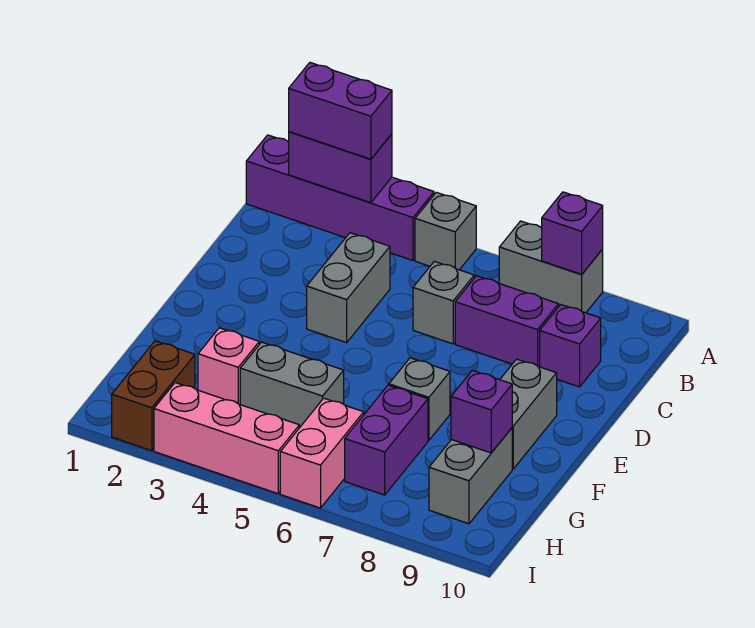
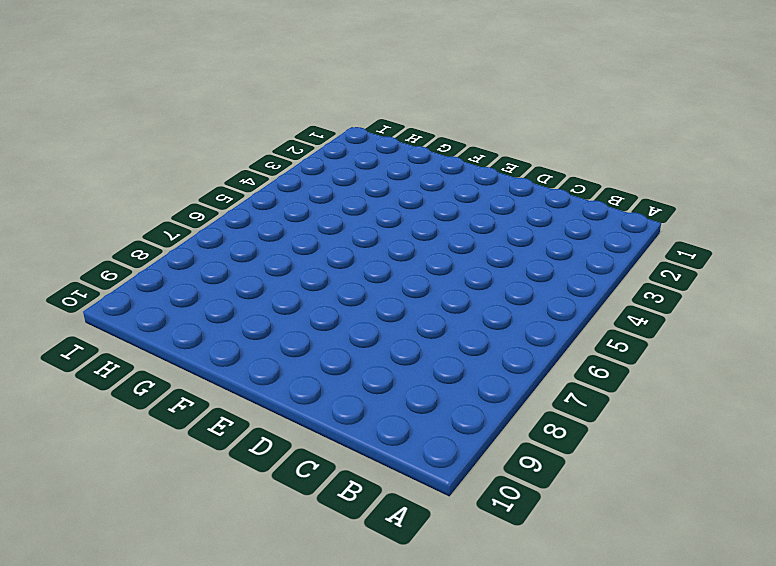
none -> purple brick A1:A4 level 1
none -> grey brick A5 level 1
none -> grey brick A7:A8 level 1

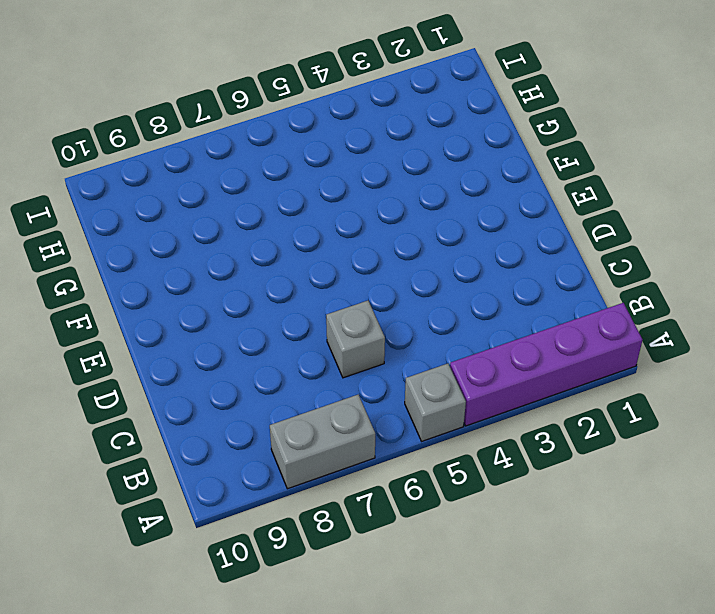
none -> grey brick C4:D4 level 1
none -> purple brick C7:C8 level 1
none -> purple brick C9 level 1

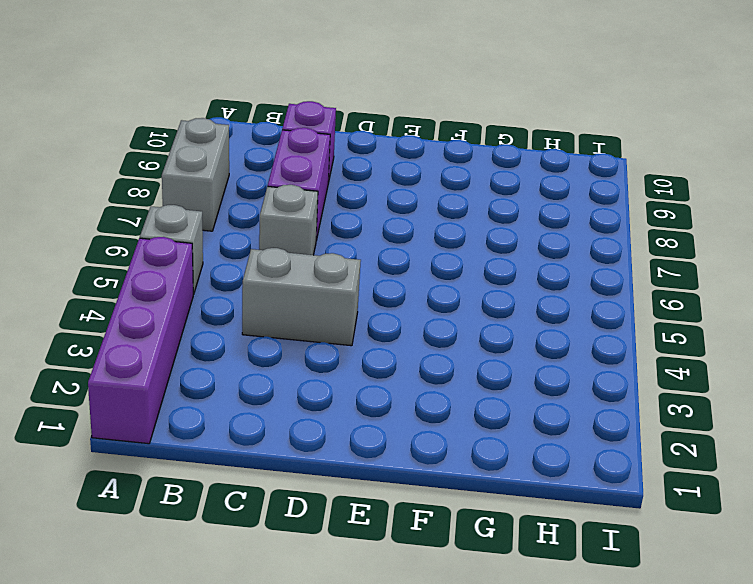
none -> grey brick E9:F9 level 1
none -> grey brick F7 level 1
none -> pink brick G3 level 1

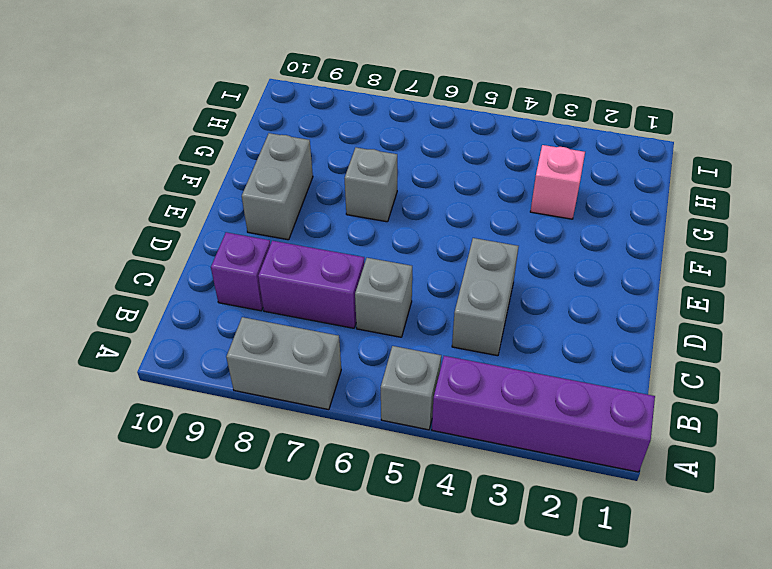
none -> grey brick G4:G5 level 1
none -> purple brick G7:H7 level 1
none -> grey brick G9:H9 level 1

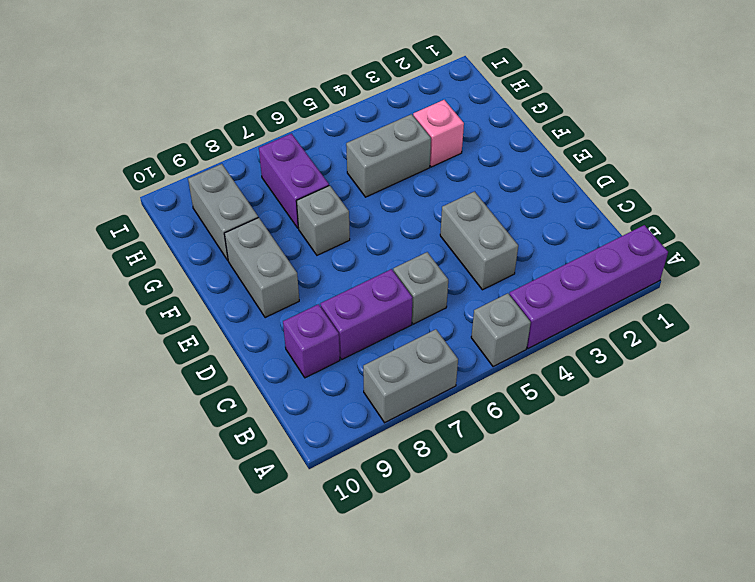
none -> brown brick H2:I2 level 1
none -> pink brick H6:I6 level 1
none -> pink brick I3:I5 level 1

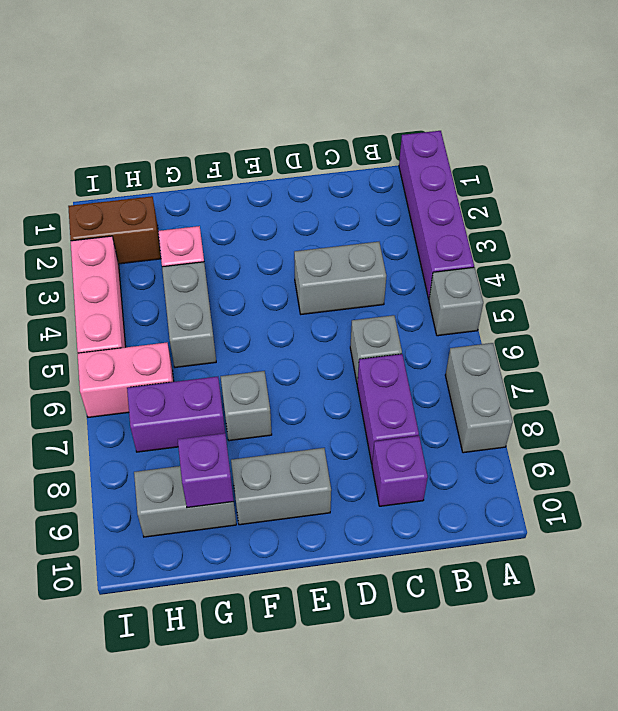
none -> purple brick A2:A3 level 2
none -> purple brick A8 level 2
none -> purple brick A2:A3 level 3

